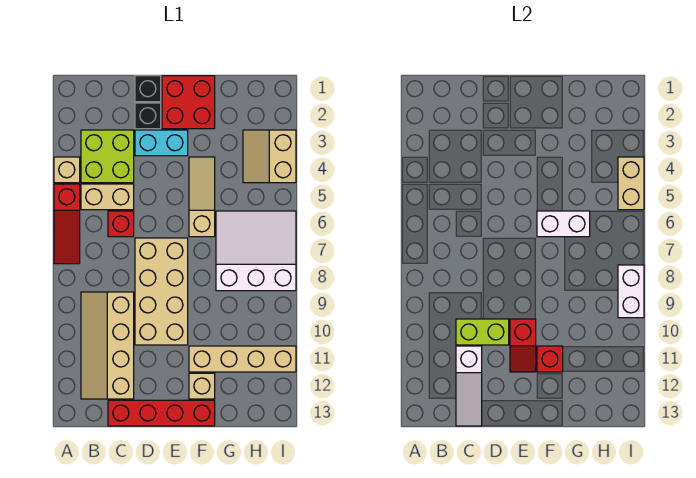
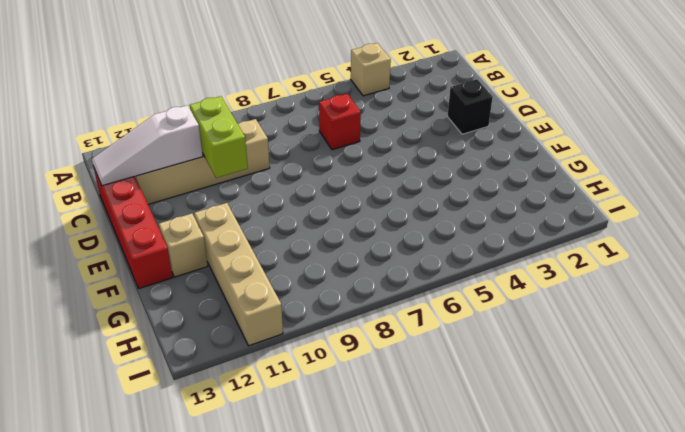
none -> red slope A5:A7 level 1 top 5
none -> lime brick B3:C4 level 1
none -> tan brick B5:C5 level 1

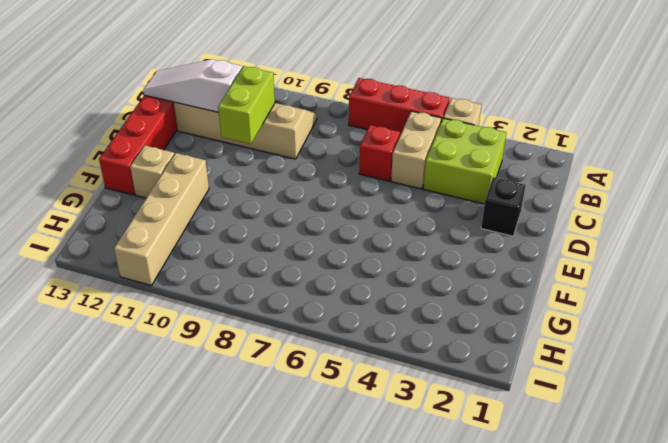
red brick A5:A7 level 1 -> red slope A5:A7 level 1 top 5
none -> black brick D1 level 1
none -> cyan brick D3:E3 level 1
none -> tan brick D7:E10 level 1

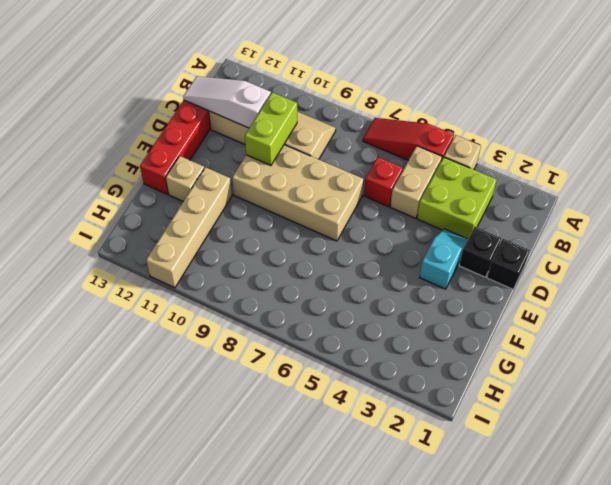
cyan slope D3:E3 level 1 top E -> cyan brick D3:E3 level 1
none -> red brick E1:F2 level 1
none -> tan slope F4:F6 level 1 top 6
none -> white slope G6:I8 level 1 top 8

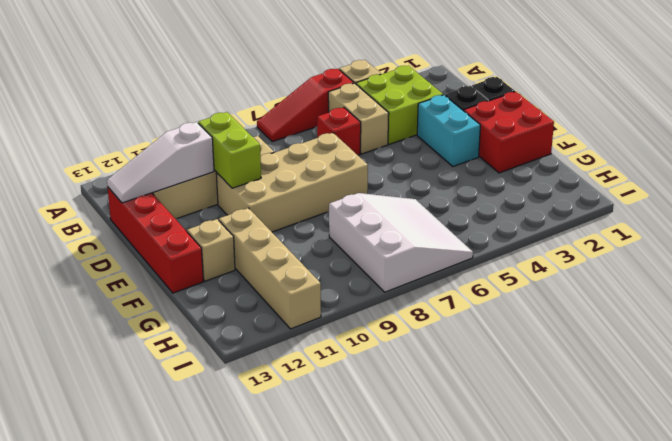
none -> tan slope F4:F6 level 1 top 6
none -> tan slope H3:I4 level 1 top I
none -> red slope E10:E11 level 2 top 10

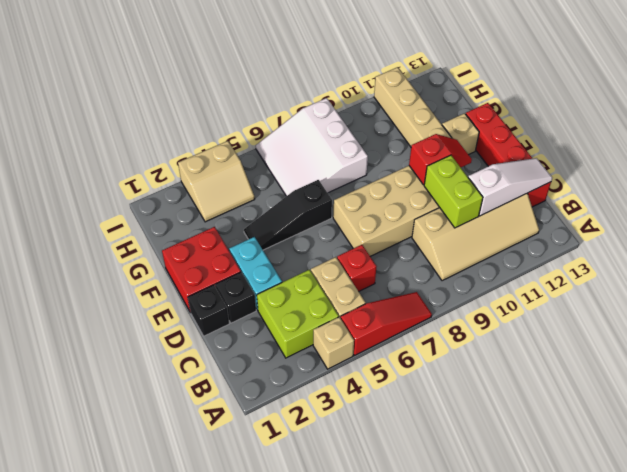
black slope F4:F6 level 1 top 6 -> tan slope F4:F6 level 1 top 6
none -> white brick F6:G6 level 2
none -> red brick F11 level 2
none -> tan brick I4:I5 level 2

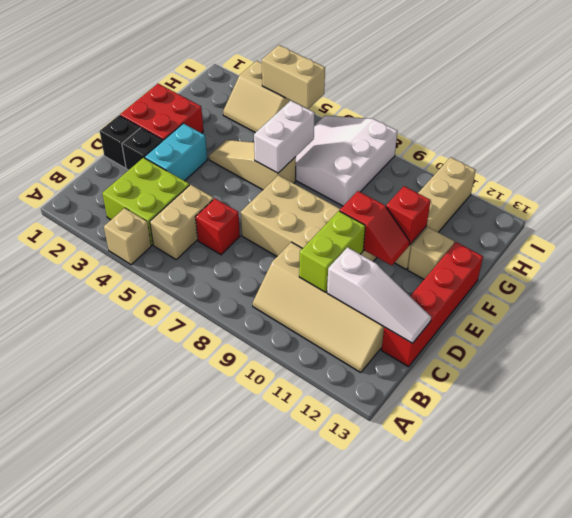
none -> red slope A5:A7 level 1 top 5
none -> white brick I8:I9 level 2

